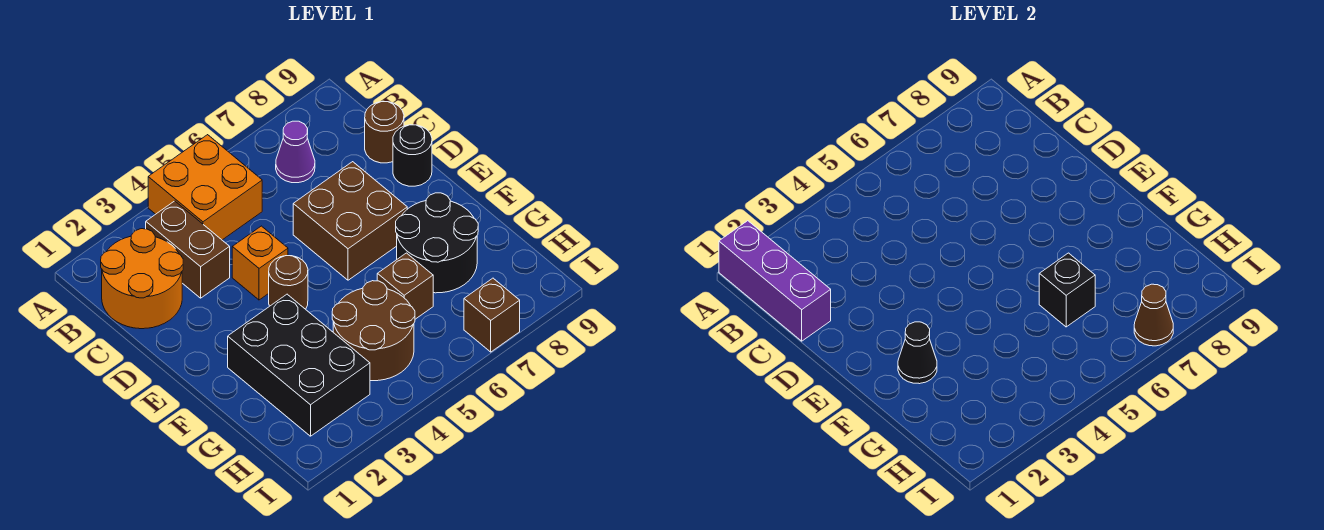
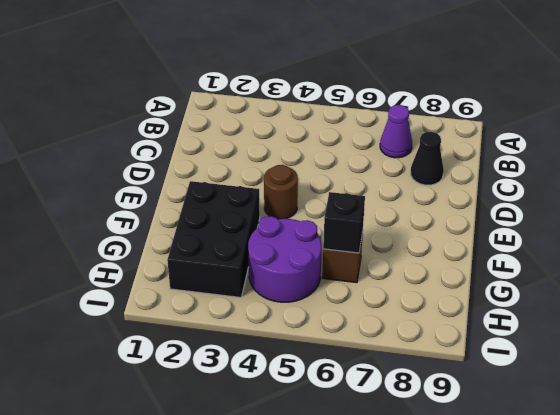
black cone C8 level 1 -> black cone F2 level 2
purple round brick G4:H5 level 1 -> brown round brick G4:H5 level 1
none -> orange brick A4:B5 level 1
none -> orange round brick B1:C2 level 1
none -> brown brick B3:C3 level 1

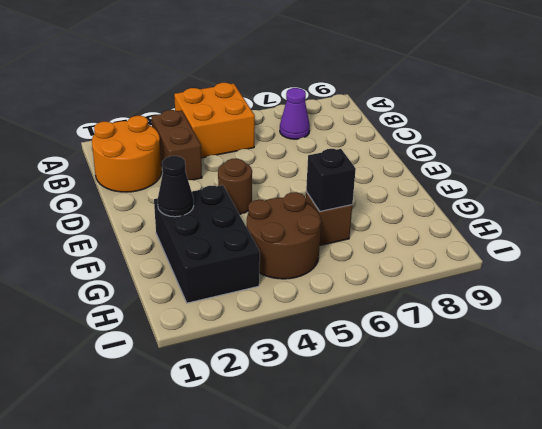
none -> brown round brick C9 level 1
none -> orange brick D4 level 1
none -> brown brick D6:E7 level 1

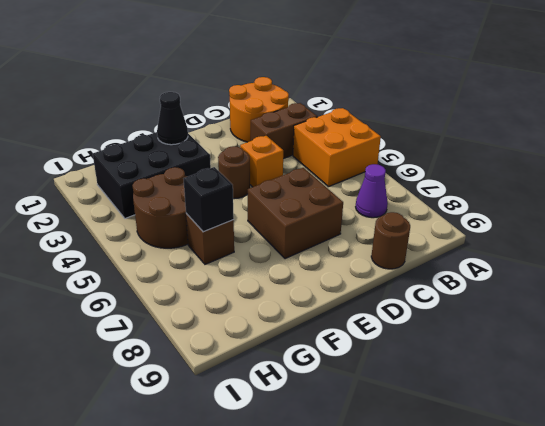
none -> black round brick D9 level 1
none -> black round brick F7:G8 level 1
none -> brown brick I7 level 1

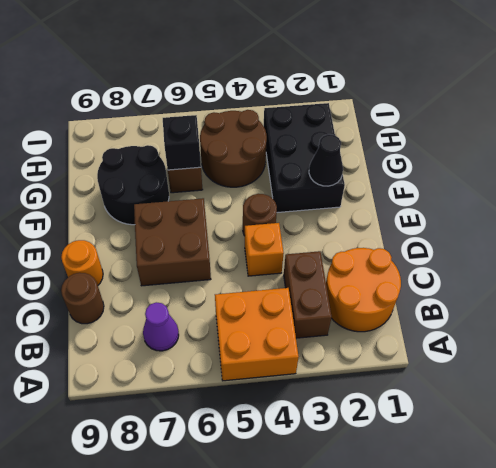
orange round brick D9 level 1 -> black round brick D9 level 1
none -> brown brick I7 level 1
none -> purple brick A1:C1 level 2
none -> brown cone I7 level 2

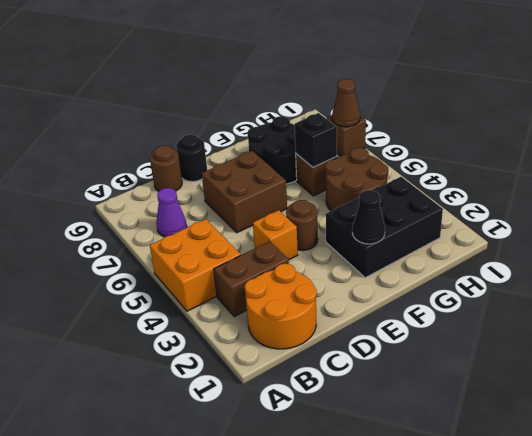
none -> purple brick A1:C1 level 2

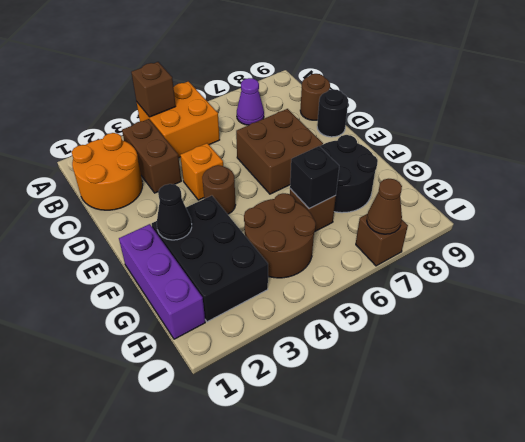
brown brick A4 level 2 -> none
purple brick F1:H1 level 1 -> purple brick A1:C1 level 2

